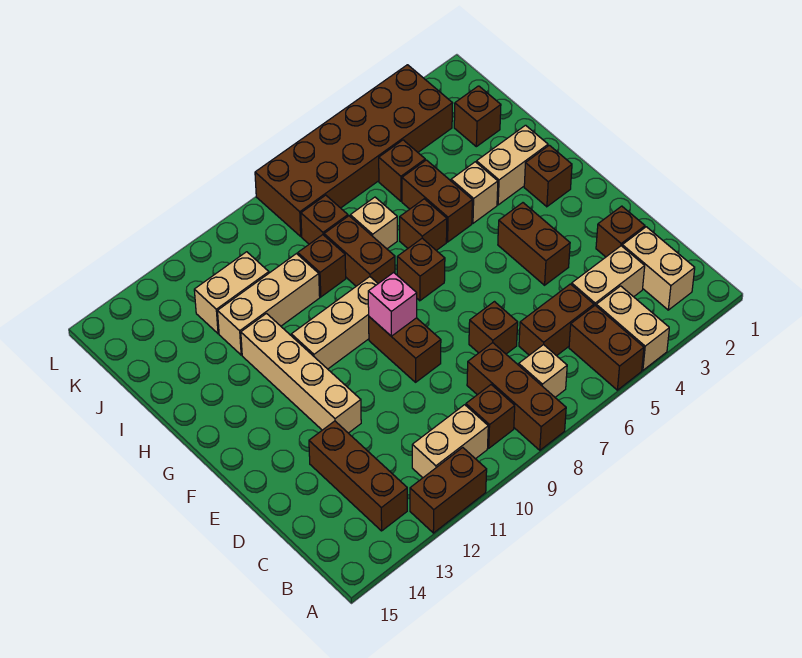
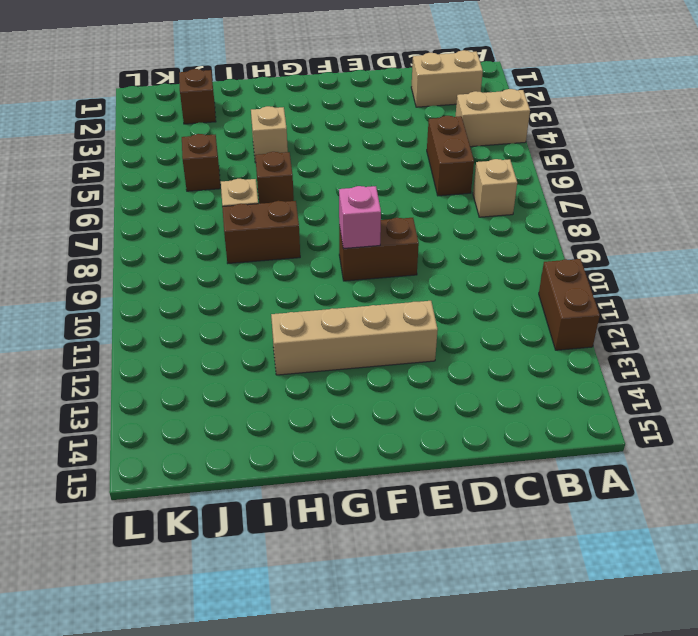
none -> brown brick A5:B5 level 1
none -> brown brick A8:C8 level 1
none -> brown brick B9 level 1
none -> tan brick B10:B11 level 1

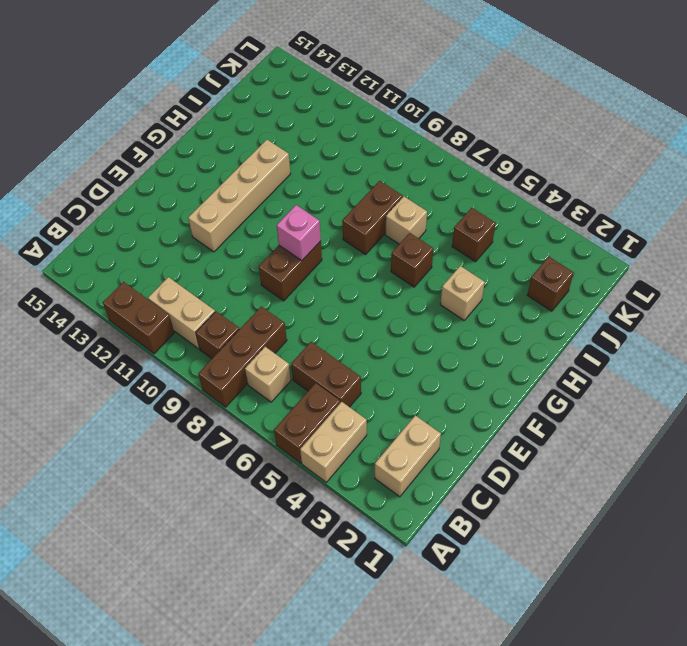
none -> brown brick B13:D13 level 1
none -> tan brick C3:C4 level 1
none -> brown brick D2 level 1
none -> brown brick D7 level 1

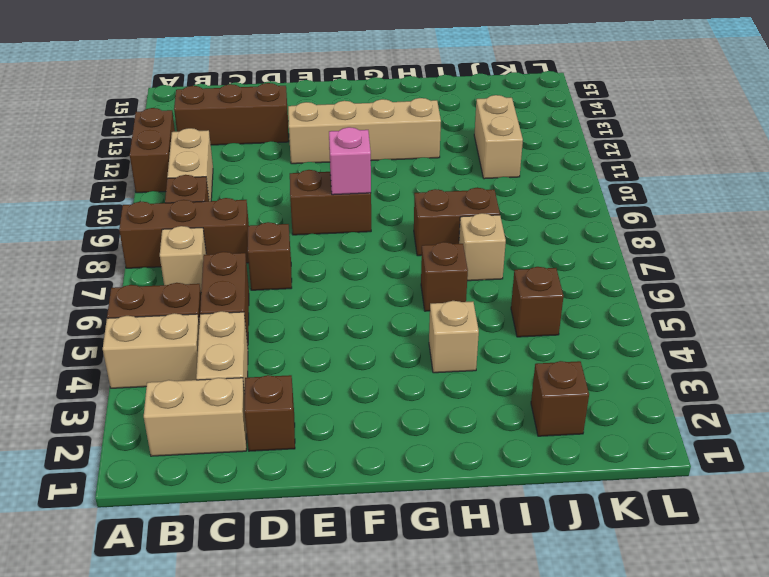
none -> brown brick E4:F4 level 1
none -> brown brick G2 level 1
none -> brown brick G7 level 1
none -> tan brick G9:G11 level 1

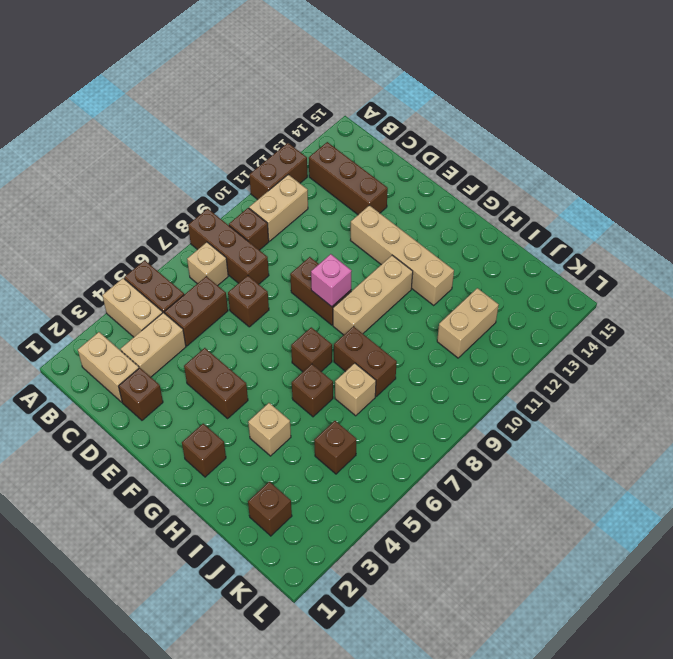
none -> tan brick H2:H3 level 1
none -> brown brick H5:I5 level 1
none -> brown brick I9 level 1
none -> tan brick I10:I12 level 1

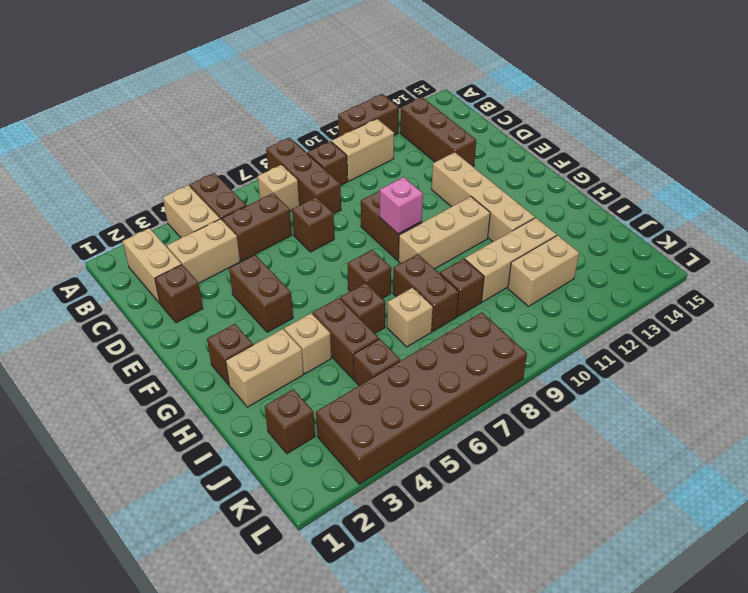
none -> brown brick J8 level 1

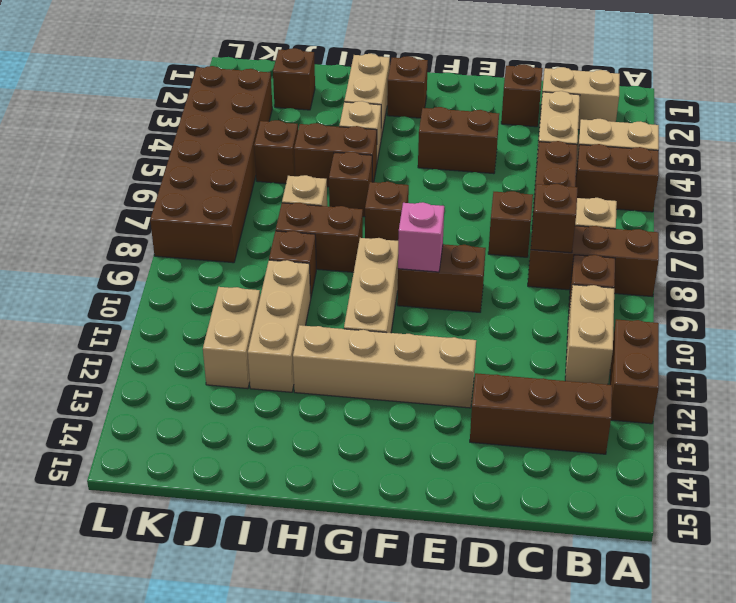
brown brick C8 level 2 -> brown brick J8 level 1

